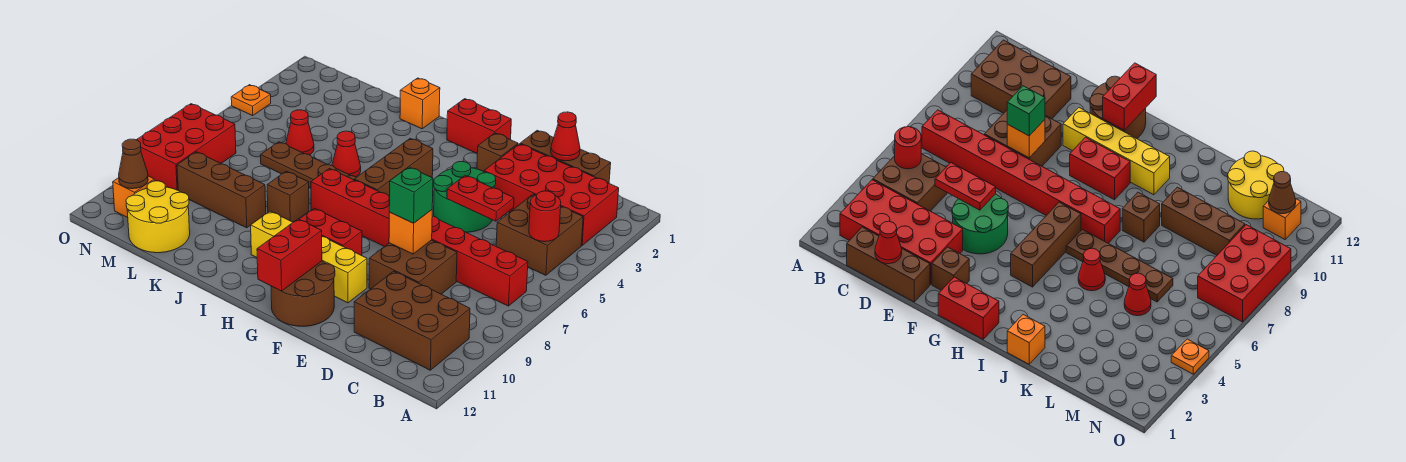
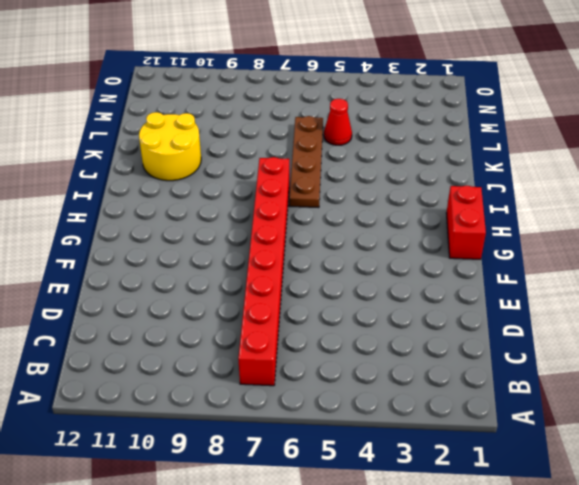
yellow round brick J10:K11 level 1 -> yellow round brick L11:M12 level 1
none -> red brick B2:E3 level 1
none -> brown brick B4:C5 level 1
none -> brown brick B10:D11 level 1
none -> brown brick C1:E1 level 1

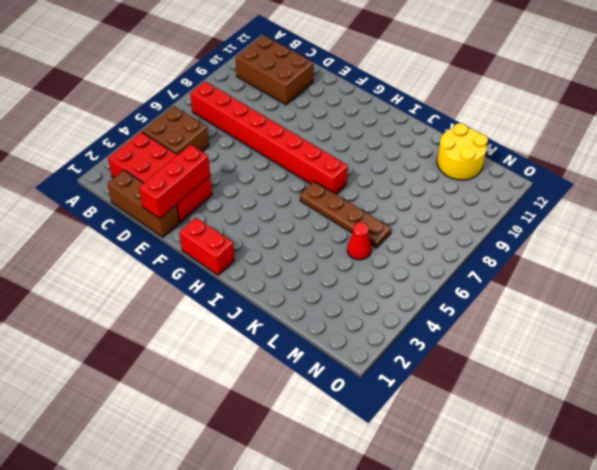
red brick E1:E3 level 2 -> none
none -> brown brick D8:E9 level 1
none -> green round brick E4:F5 level 1
none -> brown brick F2 level 1
none -> yellow brick F10:I10 level 1

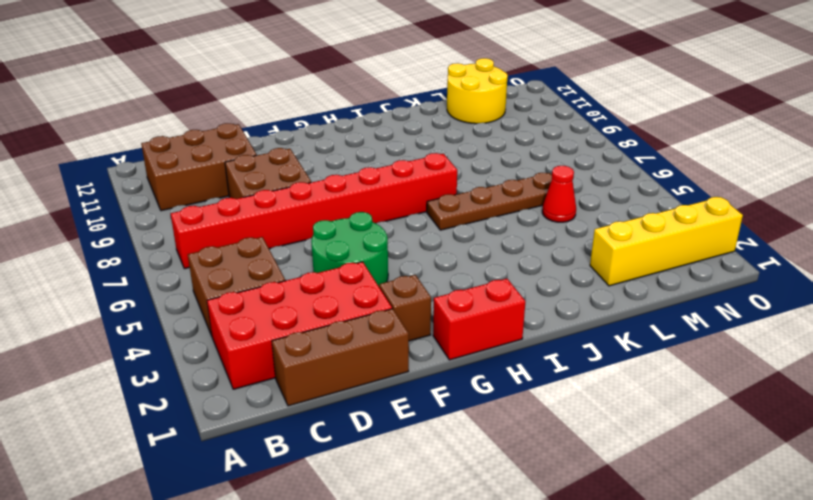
yellow brick L2:O2 level 1 -> yellow brick F10:I10 level 1
none -> brown round brick F11:G12 level 1
none -> red brick G9:H9 level 1
none -> brown brick H4:H6 level 1
none -> orange brick J1 level 1

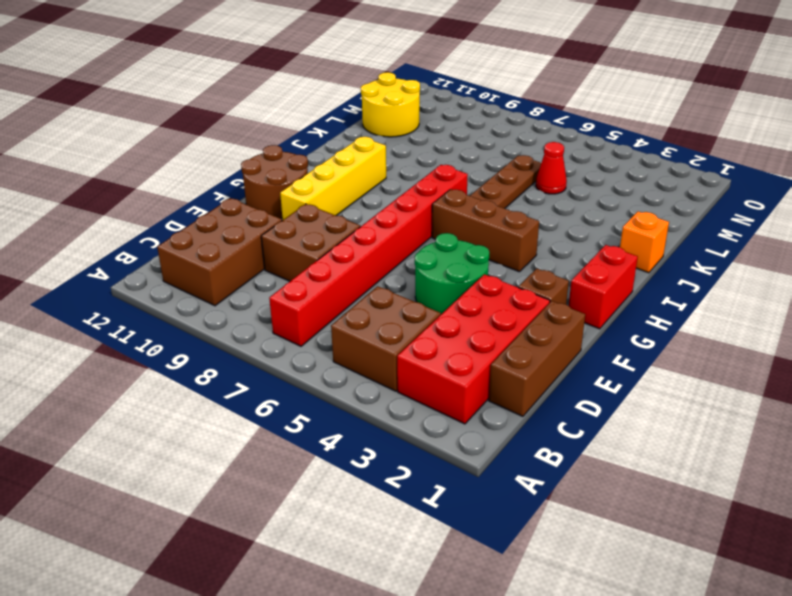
none -> red brick G9:H9 level 1
none -> red cone J5 level 1
none -> brown brick J8 level 1
none -> brown brick K9:M9 level 1

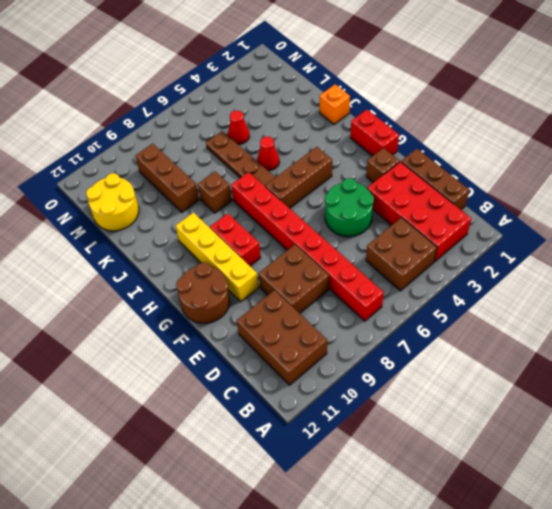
none -> red brick N7:O9 level 1
none -> orange brick N11 level 1
none -> orange plate O4 level 1
none -> red round brick B5 level 2

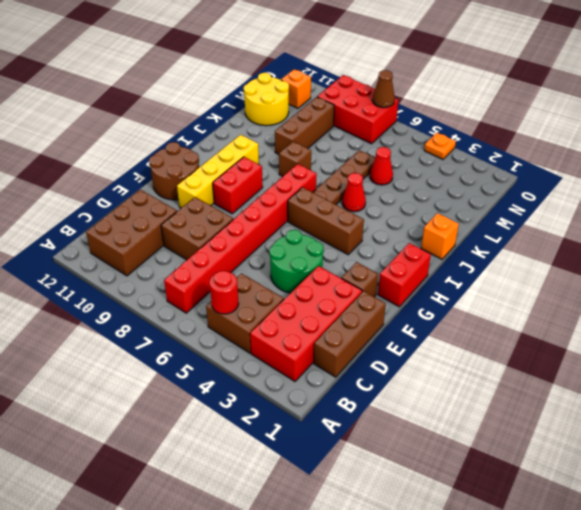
brown cone O7 level 2 -> brown cone N11 level 2
none -> red cone D1 level 2
none -> red plate D5:E5 level 2
none -> orange brick E8 level 2
none -> red brick G11:G12 level 2

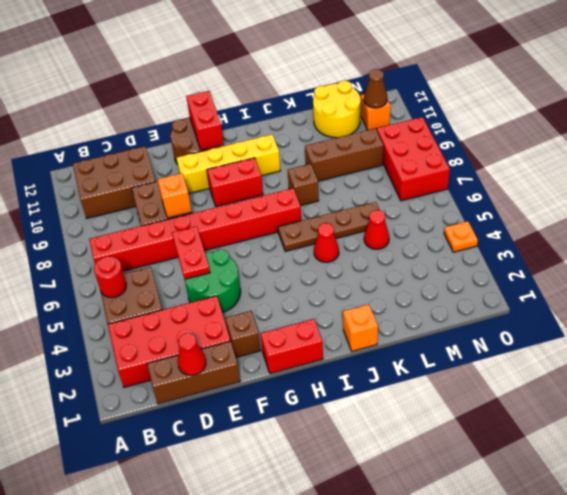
red plate E5:E6 level 2 -> red plate D5:E5 level 2
none -> brown brick H4:H6 level 1
none -> green brick E8 level 3

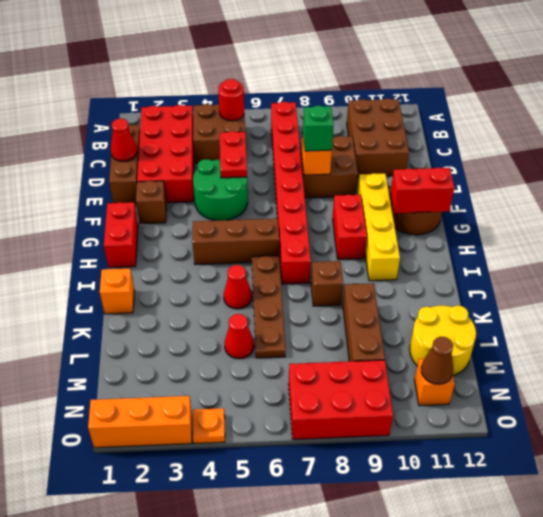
orange brick O1:O3 level 1 -> none

